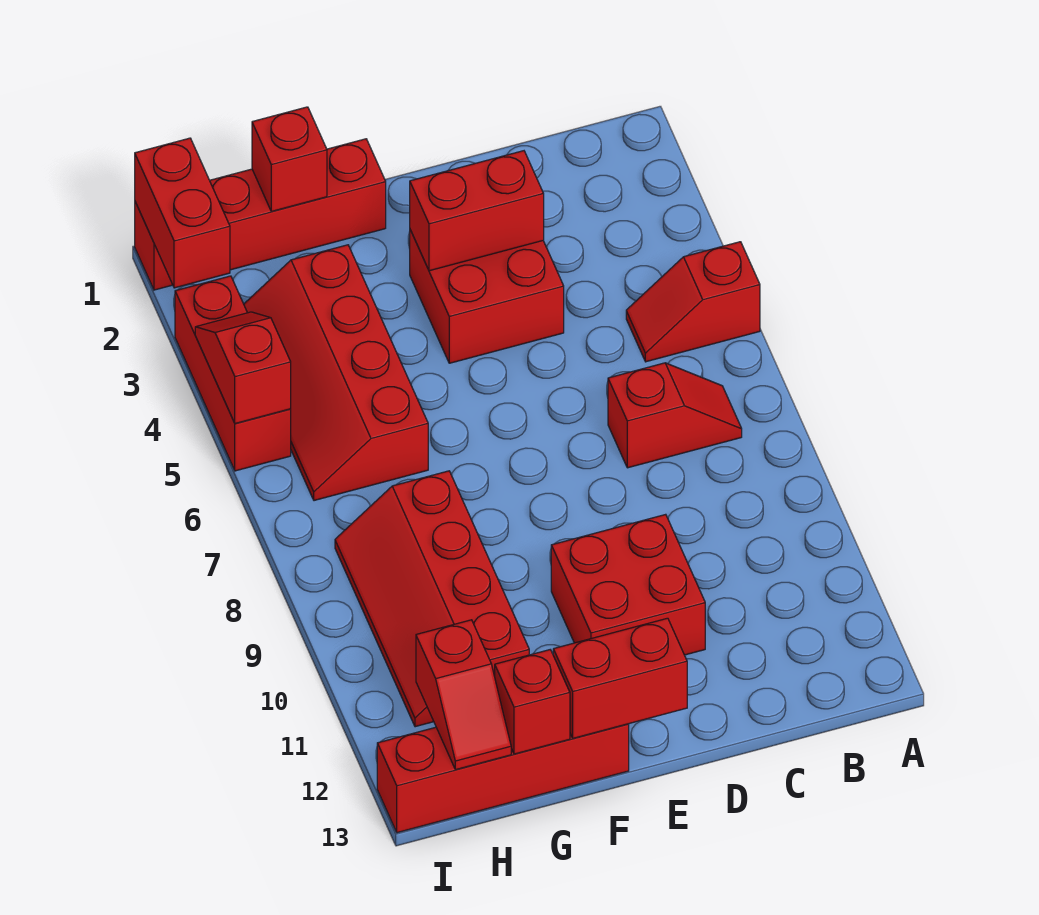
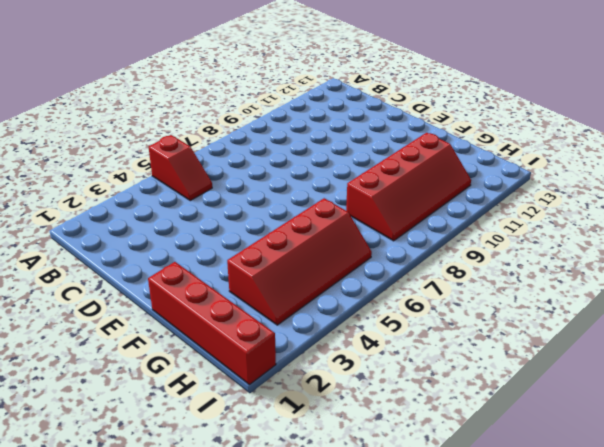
none -> red slope B7:C7 level 1 top C
none -> red brick D3:E4 level 1
none -> red brick D10:E11 level 1

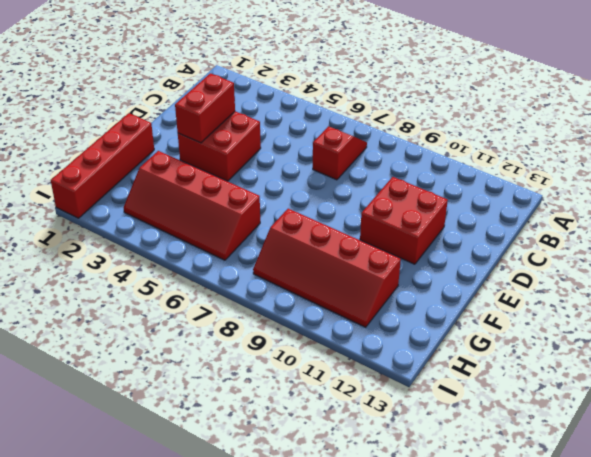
none -> red slope A5:B5 level 1 top A
none -> red brick F13:I13 level 1
none -> red brick I3:I5 level 1

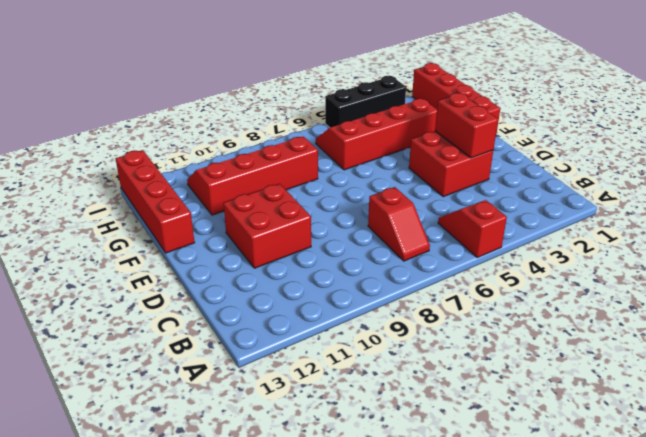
black brick I3:I5 level 1 -> red brick I3:I5 level 1
none -> red brick E13:F13 level 2
none -> red brick G1 level 2
none -> red brick G13 level 2

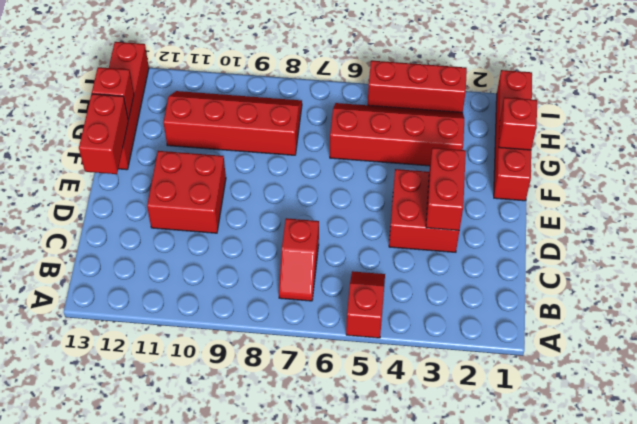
none -> red slope H12:H13 level 2 top 12
none -> red brick I1:I2 level 2
none -> red slope I4:I5 level 2 top 5

